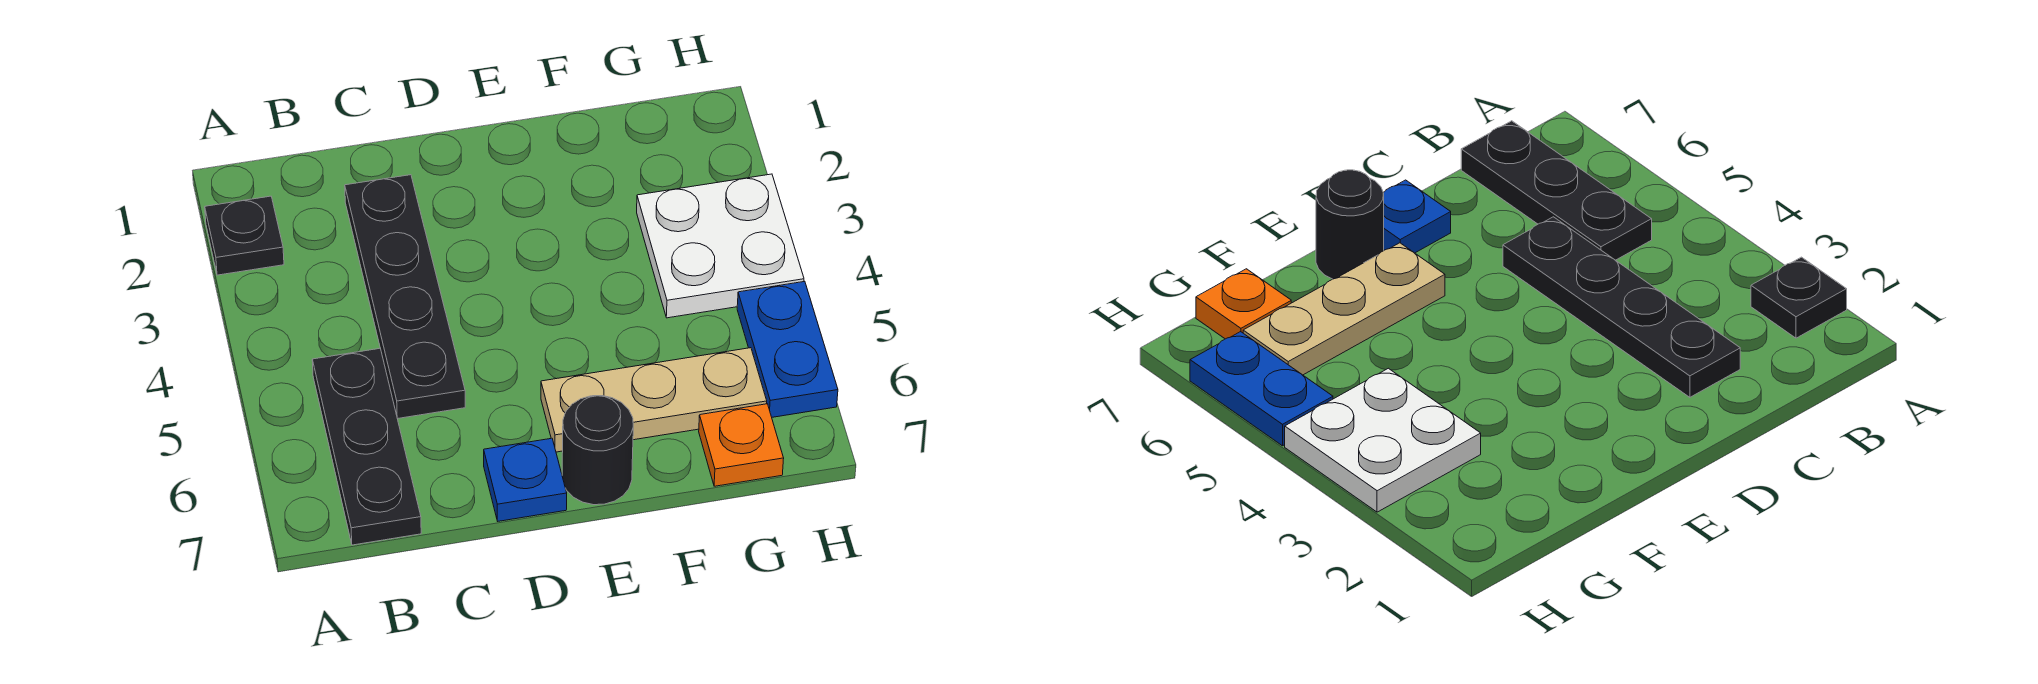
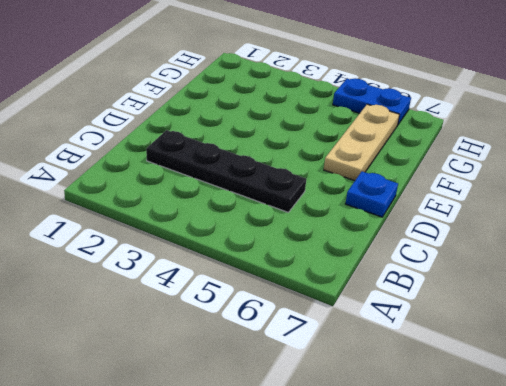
none -> black plate A2 level 1
none -> black plate B5:B7 level 1

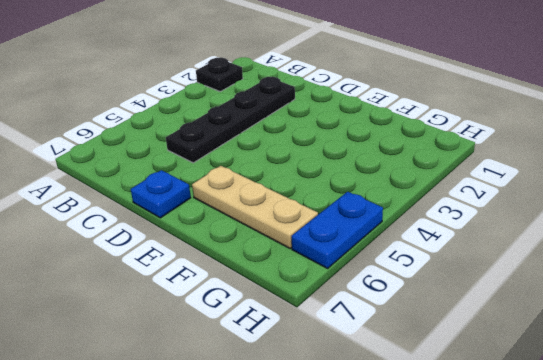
none -> black plate B5:B7 level 1
none -> black round brick E7 level 1

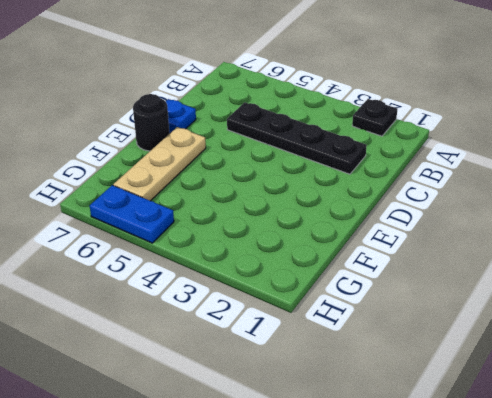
none -> black plate B5:B7 level 1
none -> white plate G3:H4 level 1

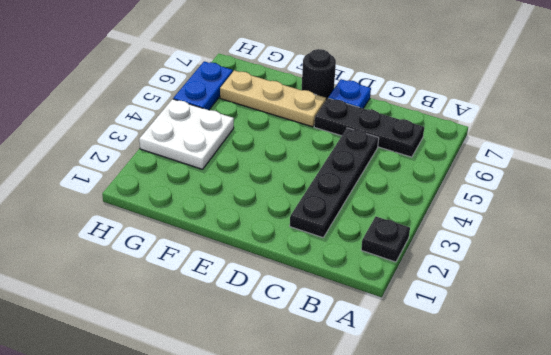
black plate B6:D6 level 1 -> black plate B5:B7 level 1
none -> orange plate G7 level 1

